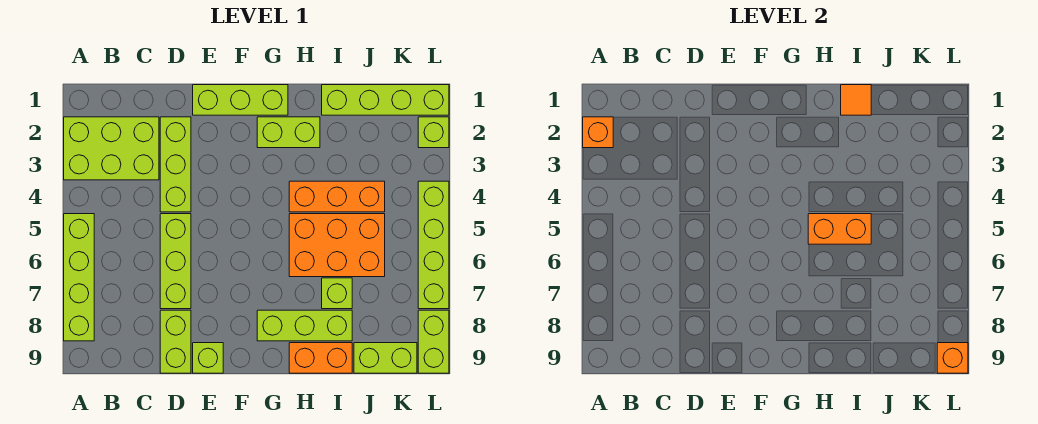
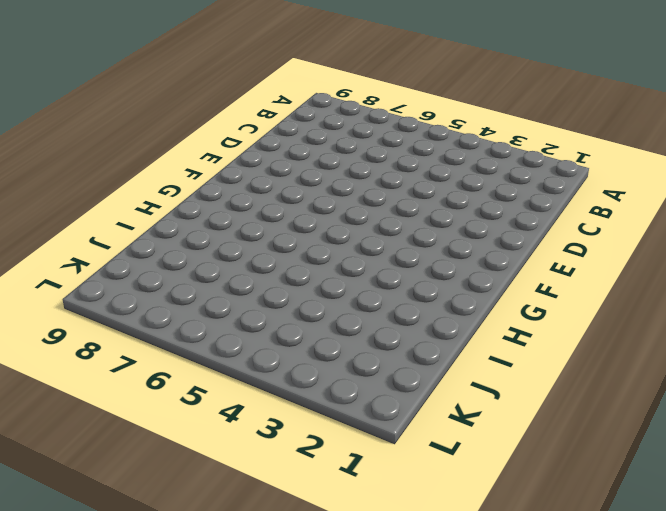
none -> lime brick A2:C3 level 1
none -> lime brick A5:A8 level 1
none -> lime brick D2:D4 level 1

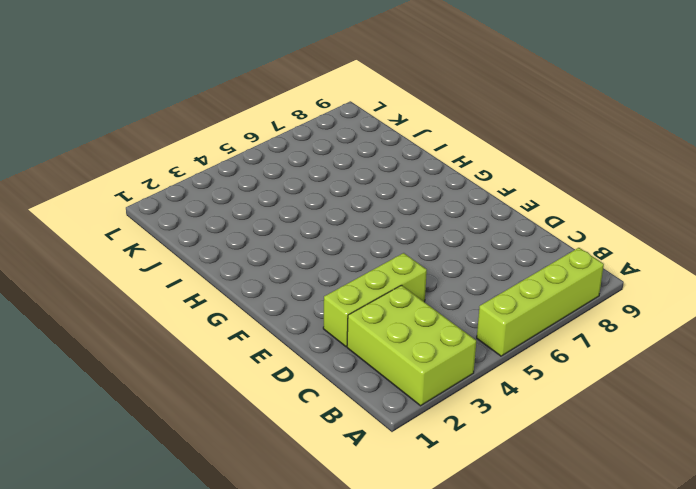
none -> lime brick D5:D7 level 1
none -> lime brick D8:D9 level 1
none -> lime brick E1:G1 level 1

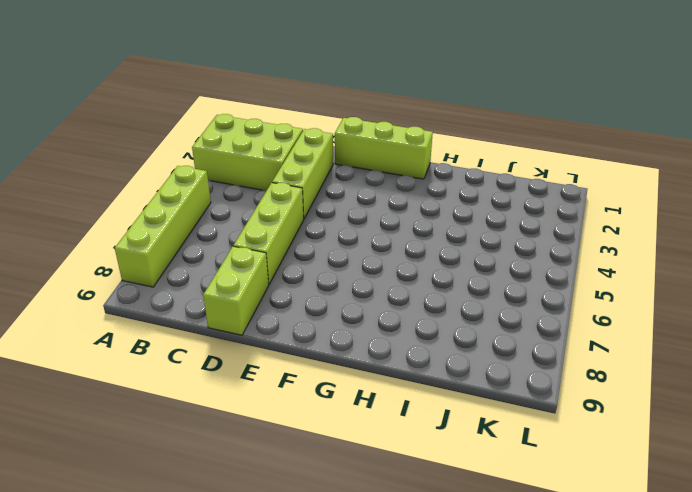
none -> lime brick E9 level 1
none -> lime brick G2:H2 level 1
none -> lime brick G8:I8 level 1

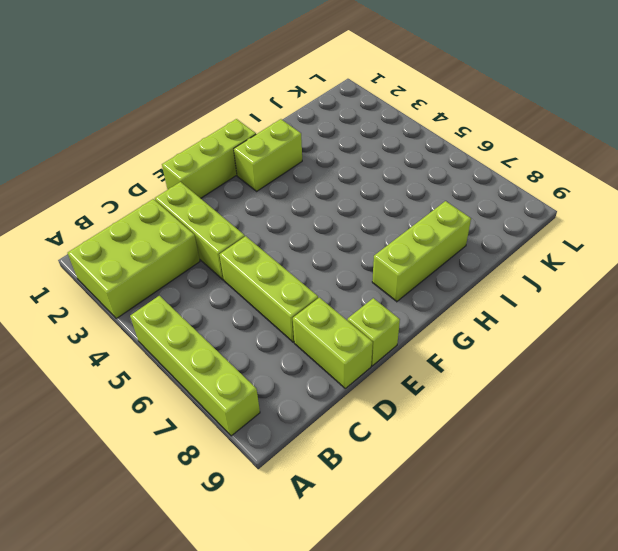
none -> orange brick H4:J4 level 1
none -> orange brick H5:J6 level 1
none -> orange brick H9:I9 level 1

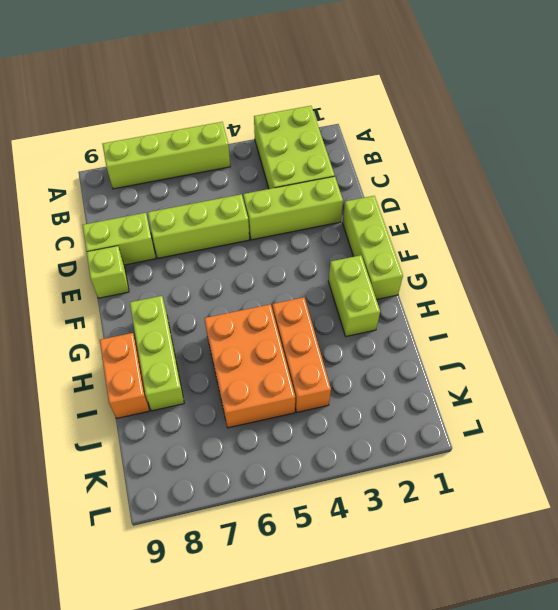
none -> lime brick I1:L1 level 1
none -> lime brick I7 level 1
none -> lime brick J9:K9 level 1

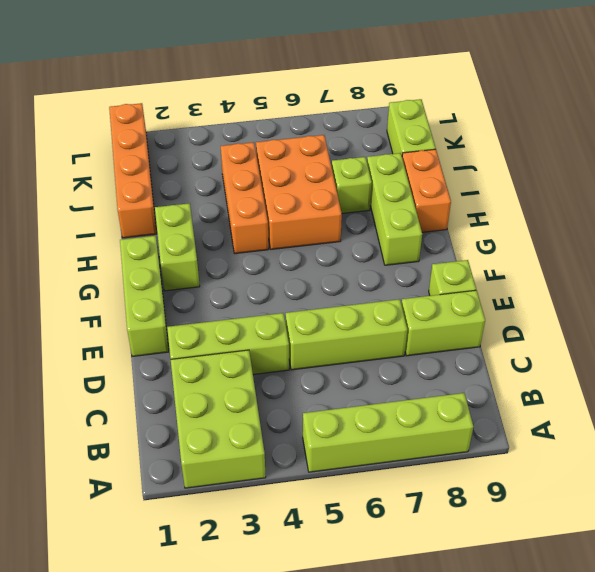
orange brick I1:L1 level 1 -> lime brick I1:L1 level 1
none -> lime brick L2 level 1
none -> lime brick L4:L7 level 1
none -> lime brick L8:L9 level 1

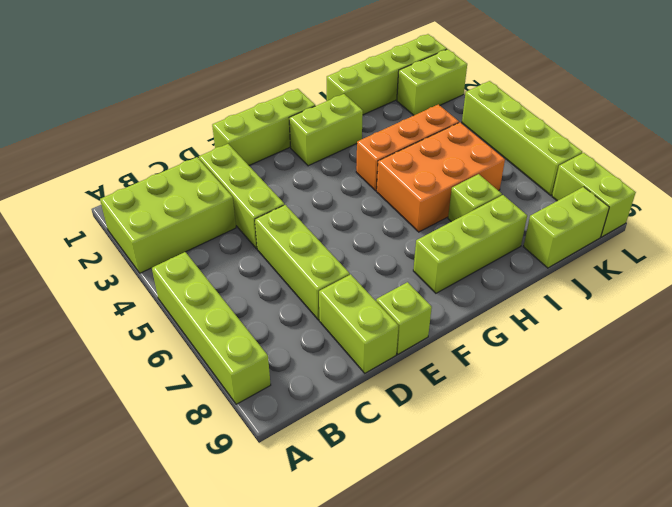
lime brick K2:L2 level 1 -> lime brick L2 level 1
none -> orange brick H9:I9 level 1
none -> orange brick A2 level 2
none -> orange brick H5:I5 level 2

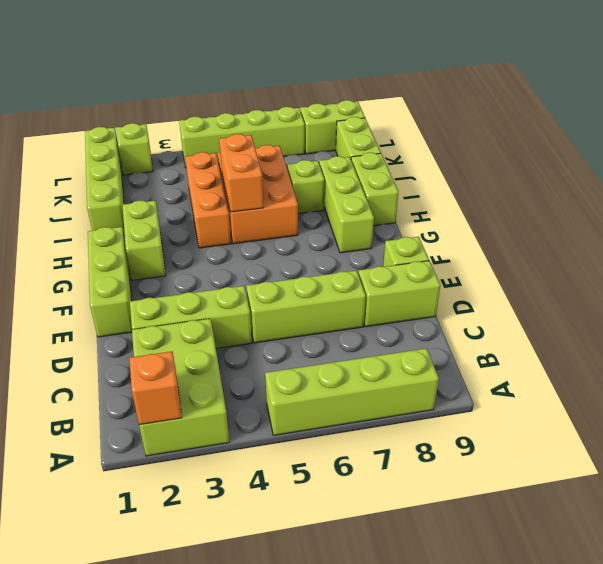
lime brick H9:I9 level 1 -> orange brick H9:I9 level 1
none -> orange tile I1 level 2
none -> orange brick L9 level 2

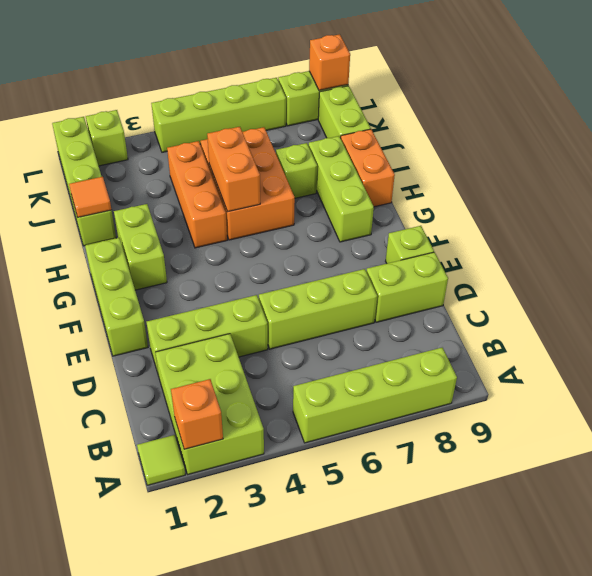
lime tile A1 level 1 -> none

